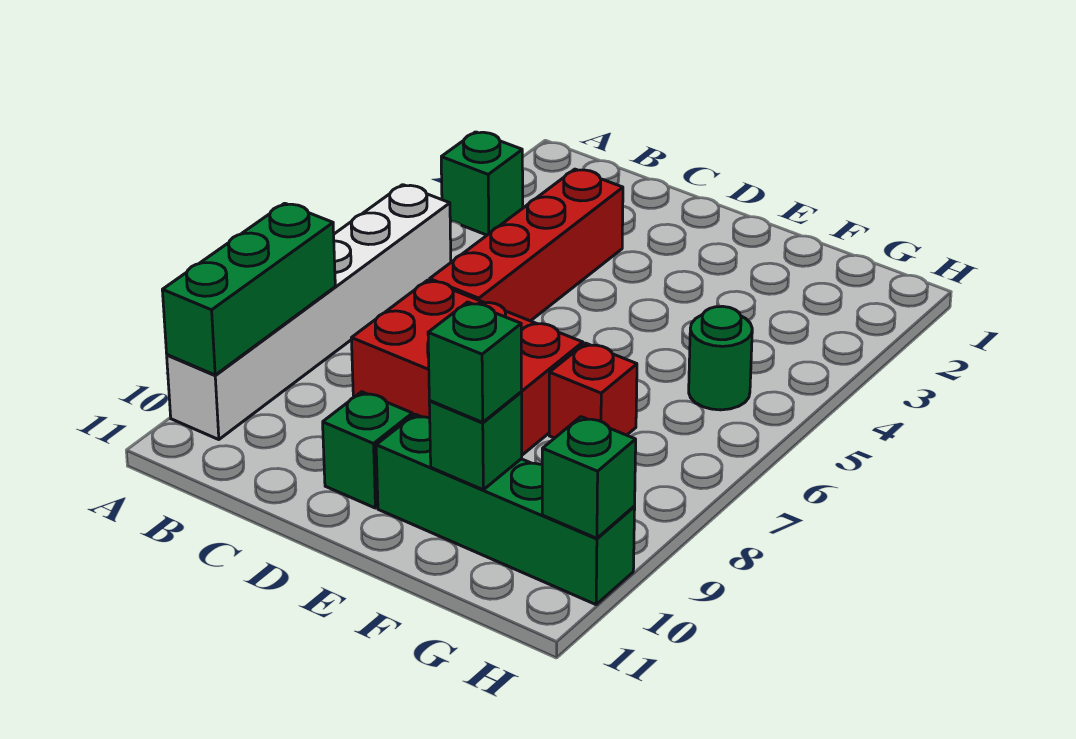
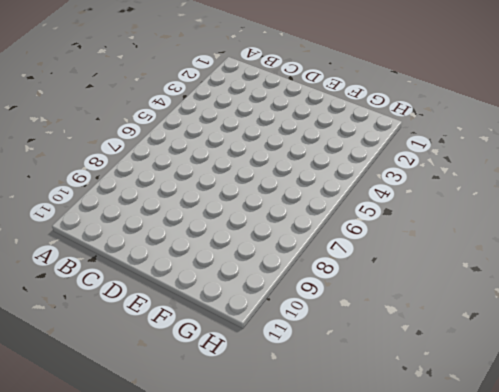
none -> green brick A3 level 1
none -> white brick A5:A10 level 1
none -> red brick C3:C6 level 1

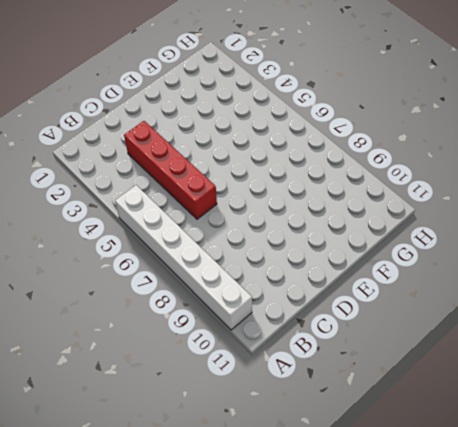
none -> green brick A3 level 1
none -> red brick C7:E8 level 1
none -> green brick D10 level 1

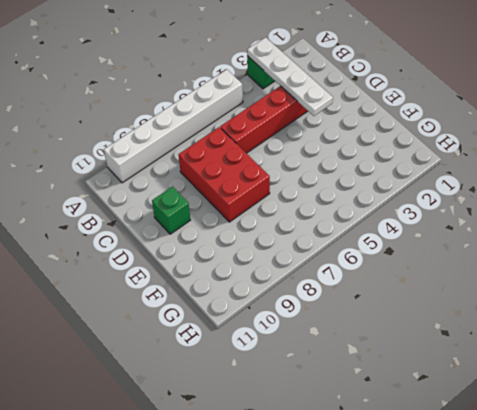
white plate A3:D3 level 2 -> none
none -> green brick E10:H10 level 1
none -> red brick F7 level 1
none -> green round brick G5 level 1

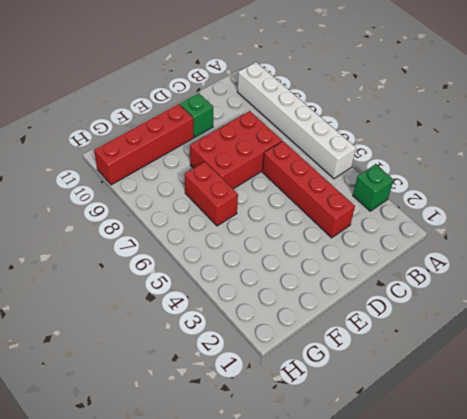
red brick E10:H10 level 1 -> green brick E10:H10 level 1
red brick F6:F7 level 1 -> red brick F7 level 1
none -> green round brick G5 level 1
none -> green brick A8:A10 level 2
none -> green brick F10 level 2

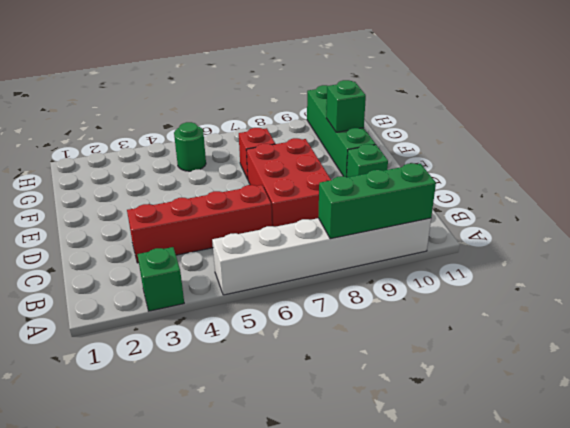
none -> green brick H10 level 2
none -> green brick F10 level 3

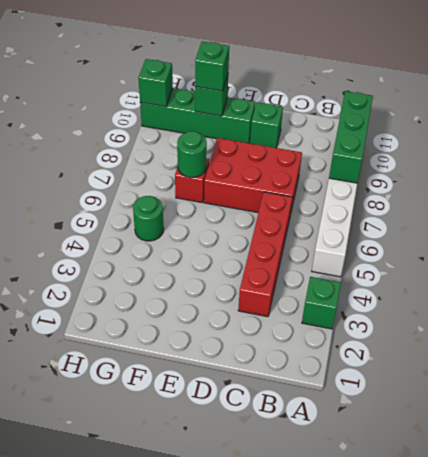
green round brick F7 level 2 -> none

